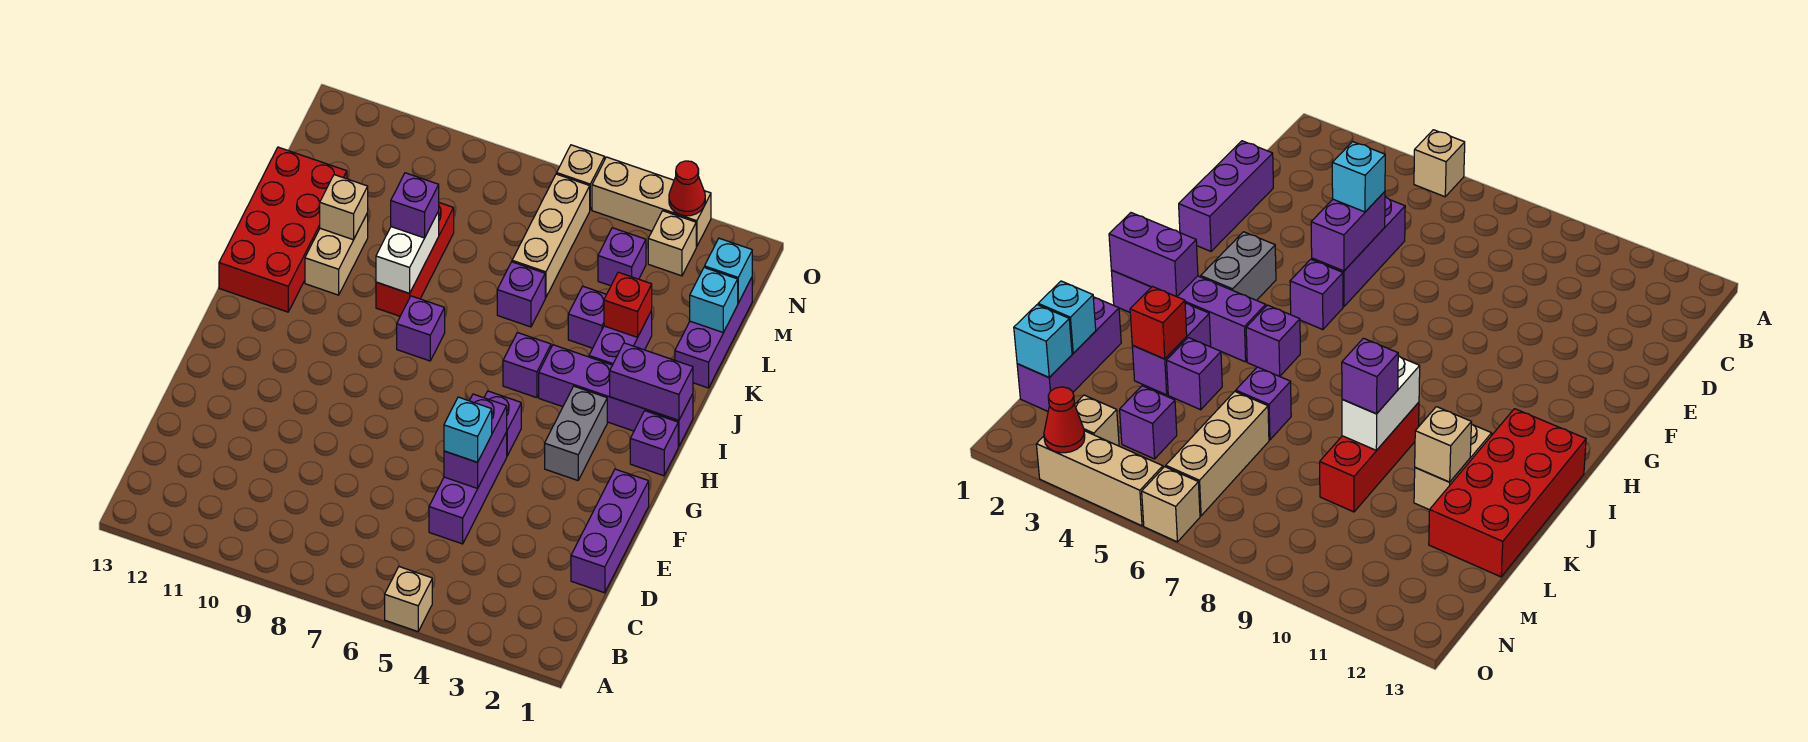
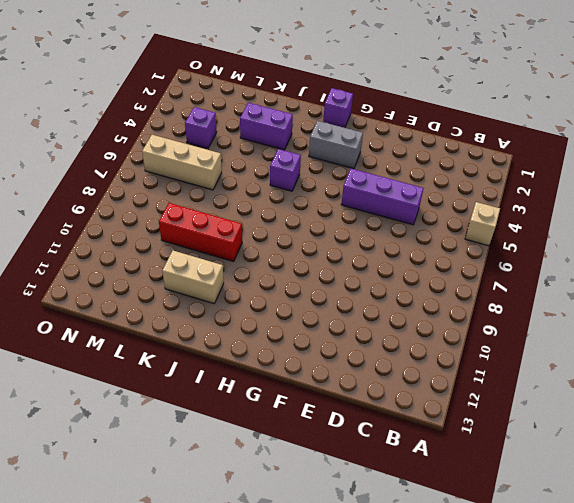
none -> purple brick D1:F1 level 1
none -> purple brick G5 level 1
none -> purple brick I1:I4 level 1
none -> purple brick I8 level 1

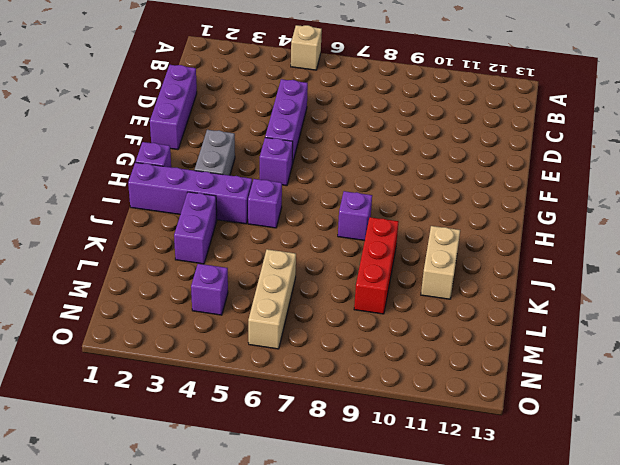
none -> red brick I12:L13 level 1
none -> purple brick K1:M1 level 1
none -> purple brick K4 level 1
none -> purple brick K6 level 1

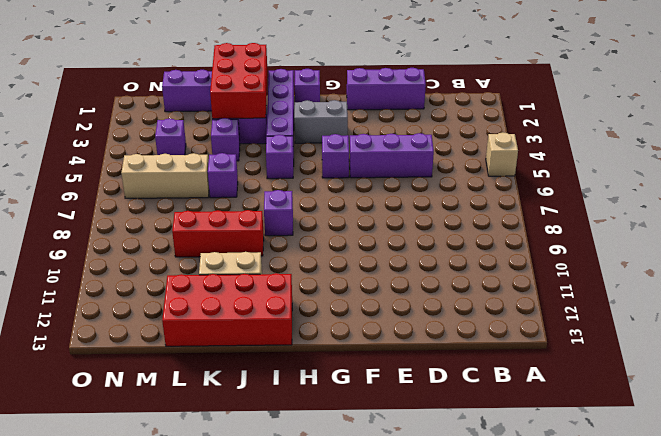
red brick J1:K3 level 2 -> red brick K3 level 2
none -> tan brick N3 level 1
none -> tan brick O3:O5 level 1
none -> tan brick O6 level 1
none -> purple brick E5:F5 level 2

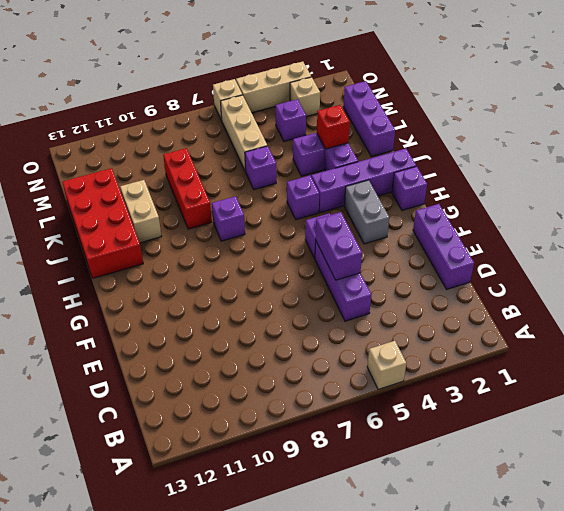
none -> purple brick I1:I2 level 2
none -> white brick J9:K9 level 2
none -> tan brick K11 level 2
none -> cyan brick L1 level 2

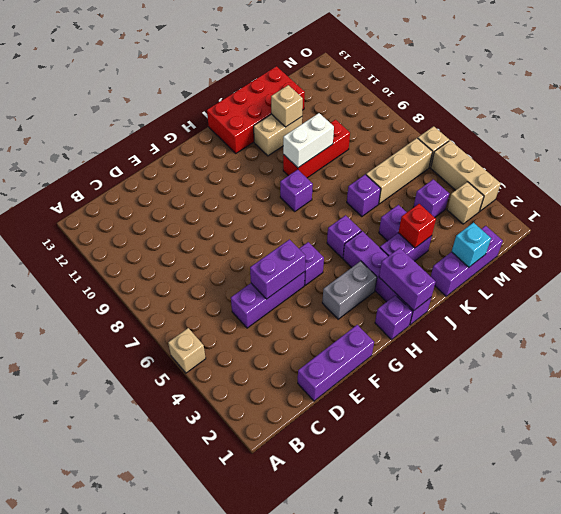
none -> cyan brick M1 level 2
none -> red cone O3 level 2
none -> cyan brick E5 level 3
none -> purple brick K9 level 3

